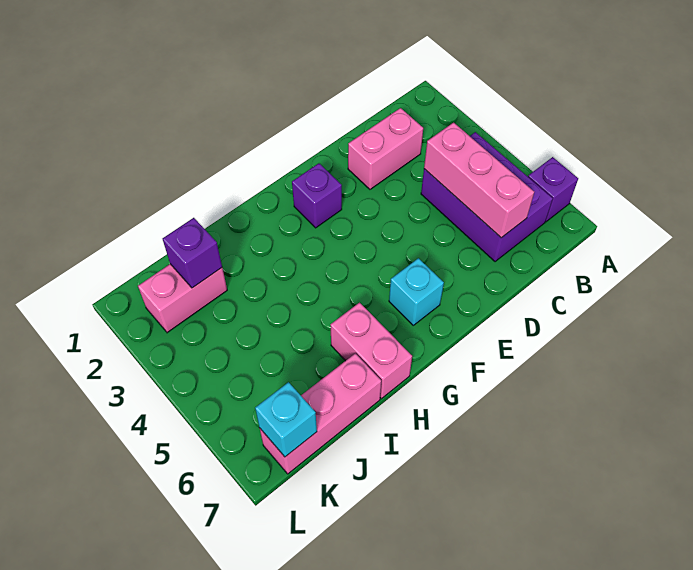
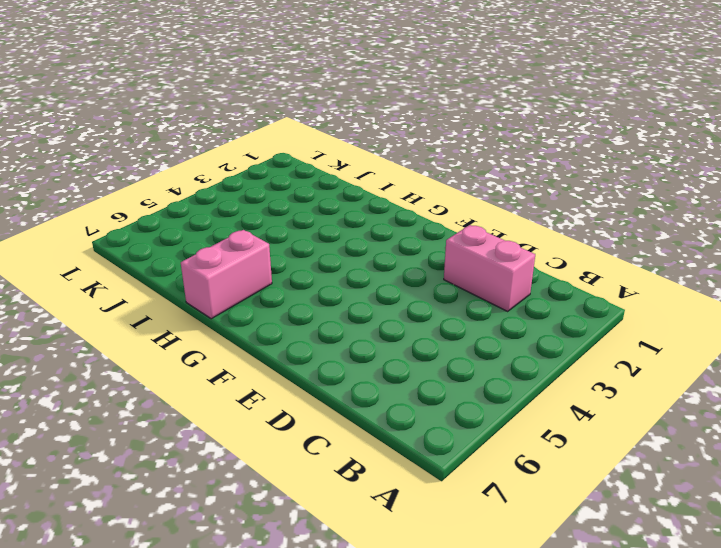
none -> purple brick A6 level 1
none -> purple brick B4:C6 level 1

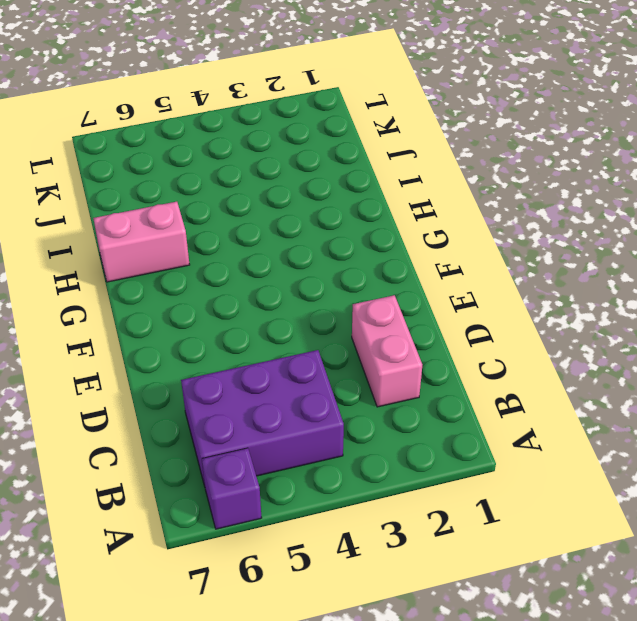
none -> purple brick F2 level 1
none -> cyan brick F6 level 1

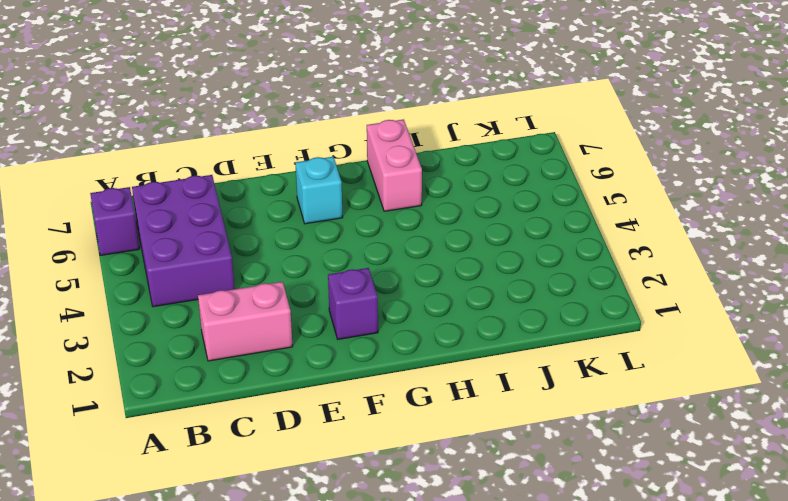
none -> pink brick I7:K7 level 1
none -> pink brick J2:K2 level 1

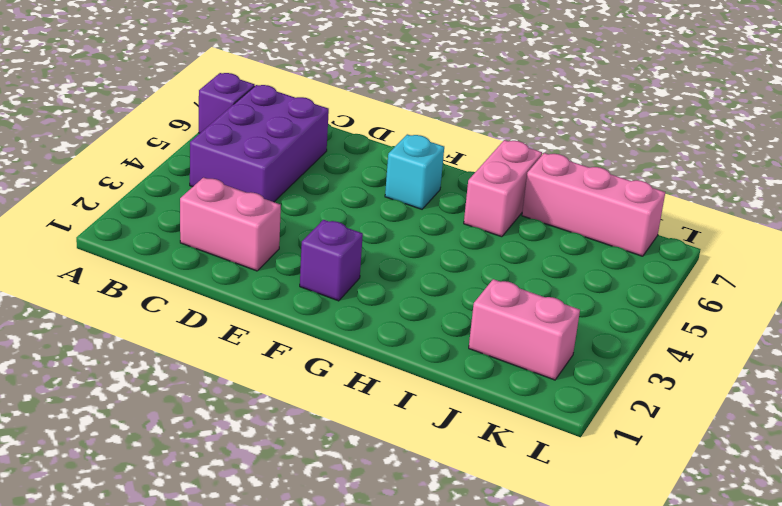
none -> pink brick C4:C6 level 2
none -> purple brick J2 level 2

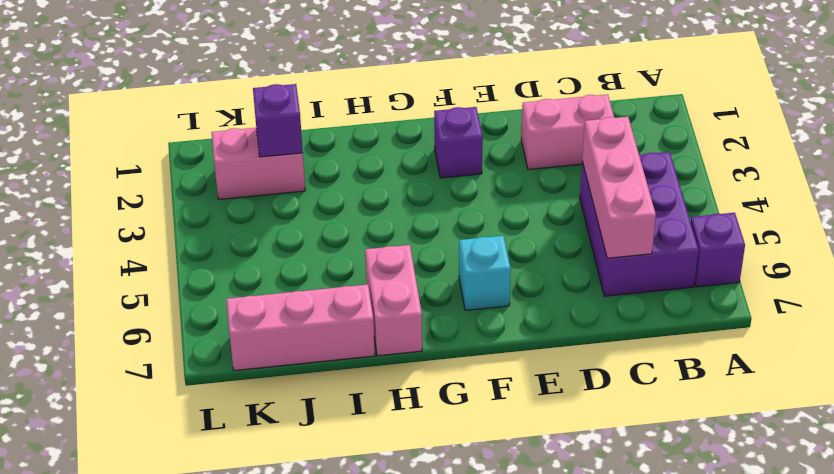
none -> cyan brick K7 level 2

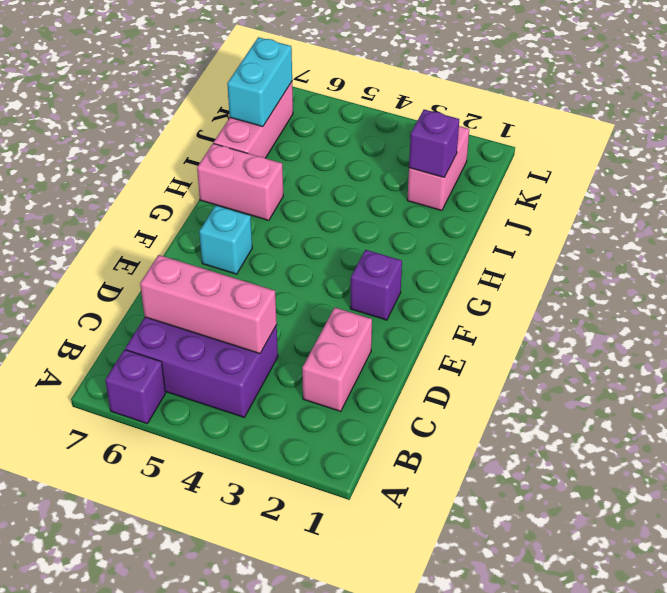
cyan brick J7:K7 level 2 -> cyan brick K7 level 2

